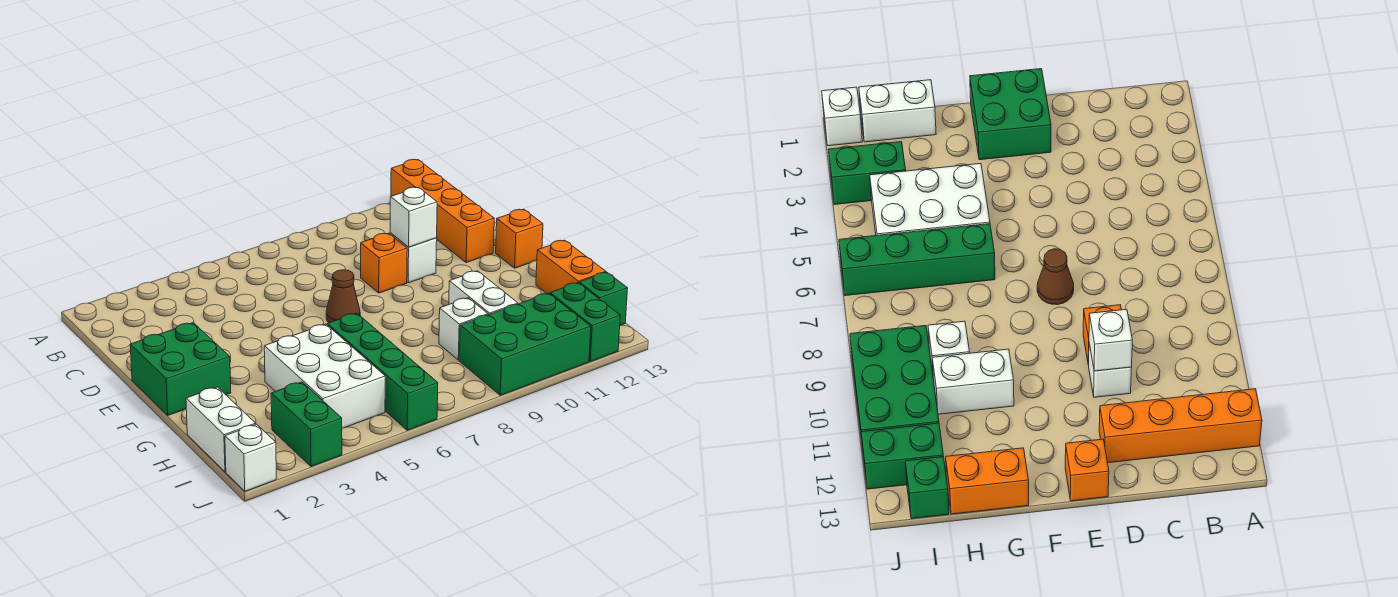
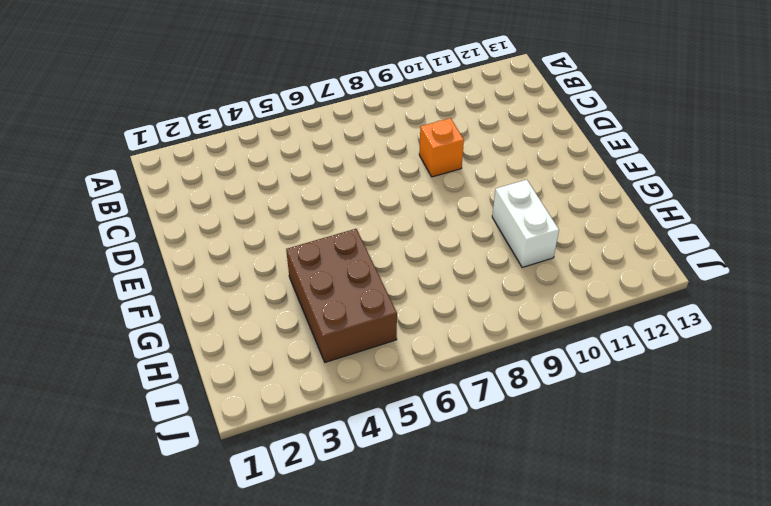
brown brick G4:I5 level 1 -> white brick G4:I5 level 1
none -> orange brick A12:D12 level 1
none -> white brick D10 level 1
none -> green brick E1:F2 level 1

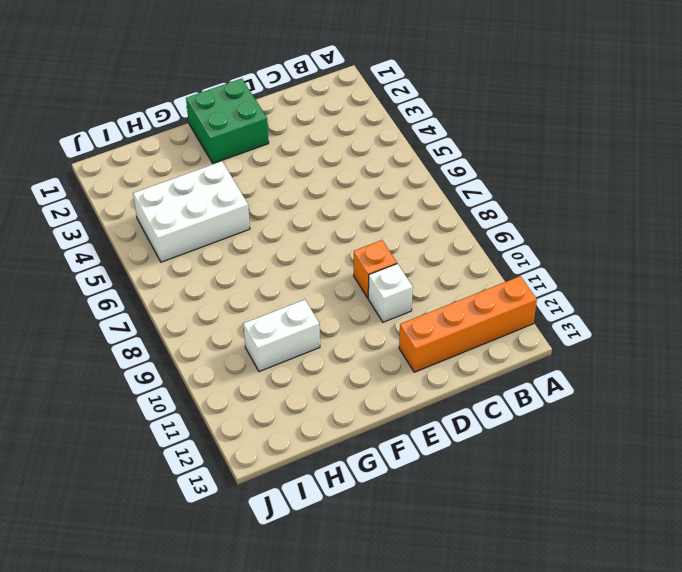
none -> brown cone E7 level 1
none -> orange brick E13 level 1
none -> green brick G6:J6 level 1

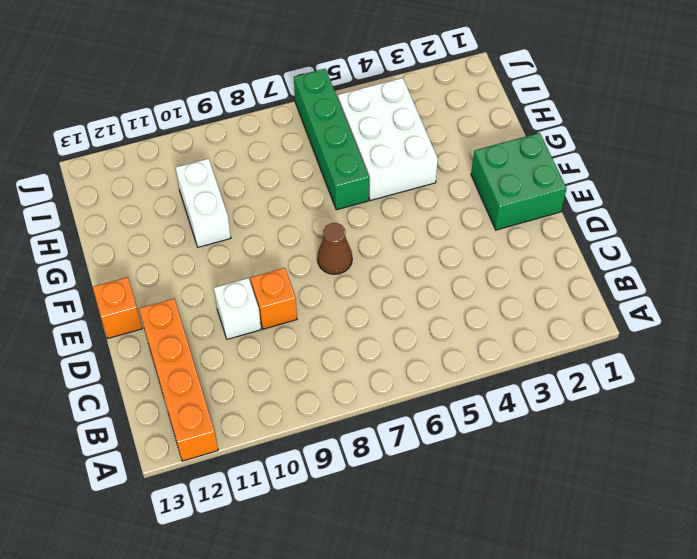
none -> orange brick G13:H13 level 1
none -> white brick H1:I1 level 1
none -> white brick H9 level 1

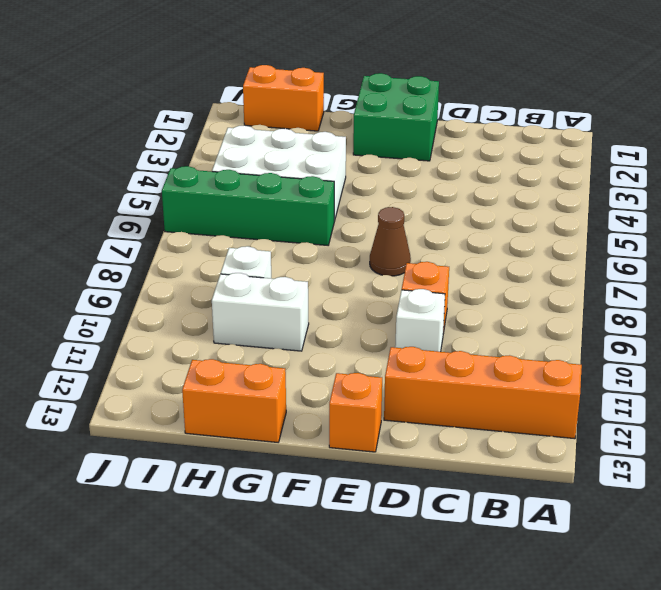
orange brick H1:I1 level 1 -> white brick H1:I1 level 1
none -> green brick I3:J3 level 1
none -> green brick I9:J11 level 1
none -> green brick I12:J12 level 1

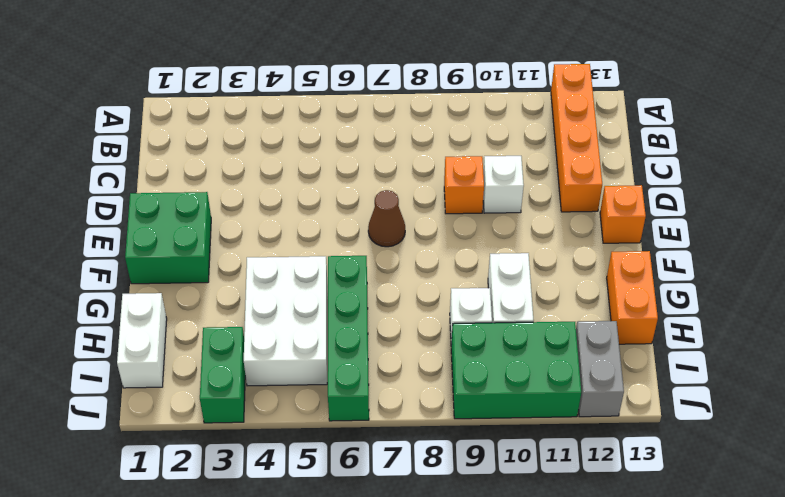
grey brick I12:J12 level 1 -> green brick I12:J12 level 1
none -> green brick I13 level 1
none -> white brick J1 level 1
none -> white brick D10 level 2

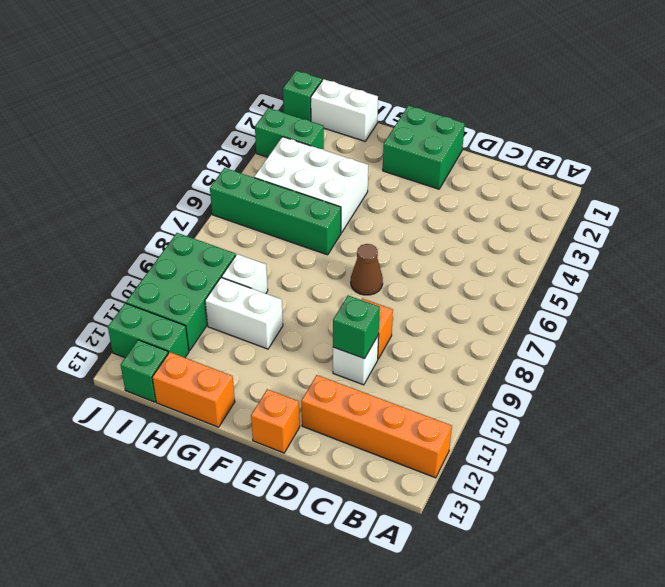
green brick D10 level 2 -> white brick D10 level 2
green brick J1 level 1 -> white brick J1 level 1

